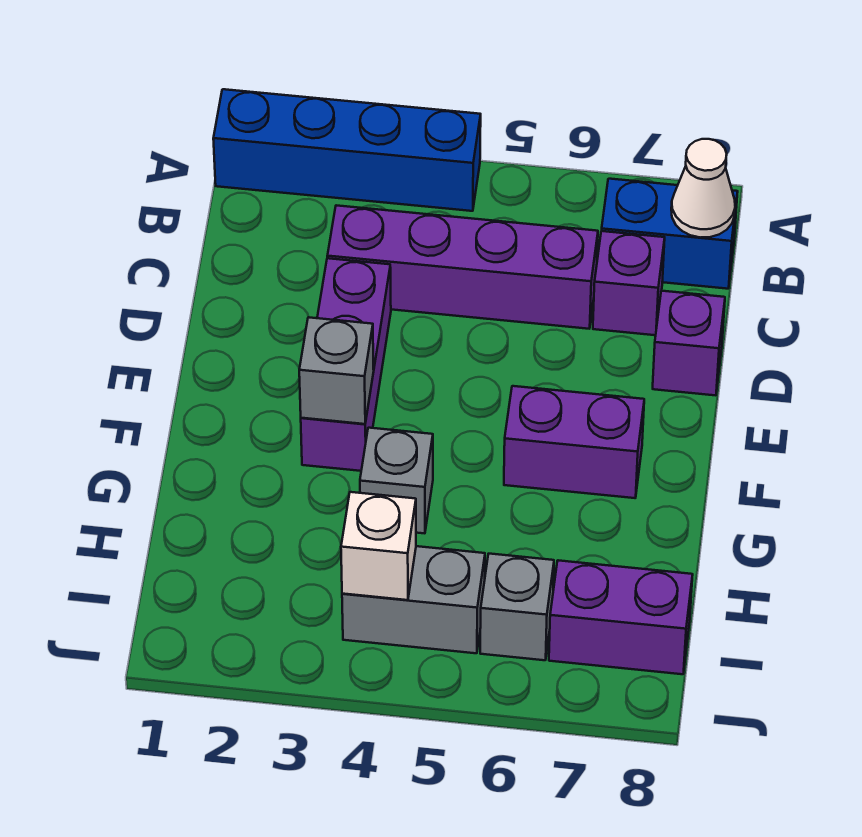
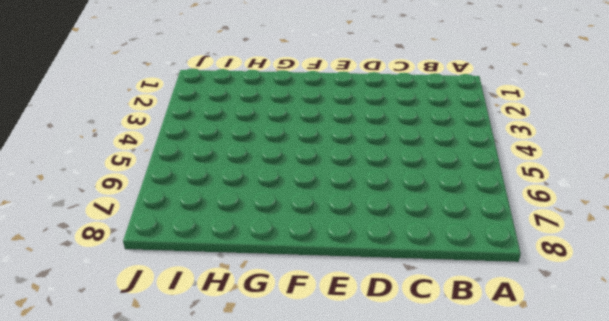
none -> blue brick A1:A4 level 1
none -> blue brick B7:B8 level 1
none -> purple brick C3:C6 level 1

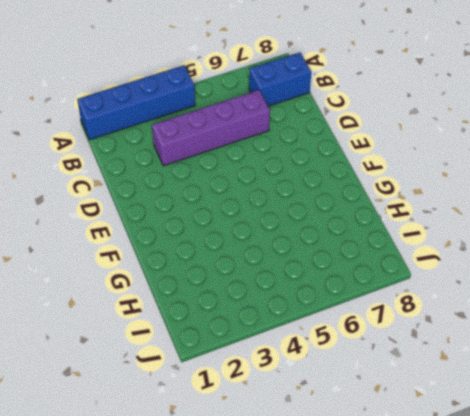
none -> purple brick C7 level 1
none -> purple brick D3:F3 level 1
none -> purple brick D8 level 1

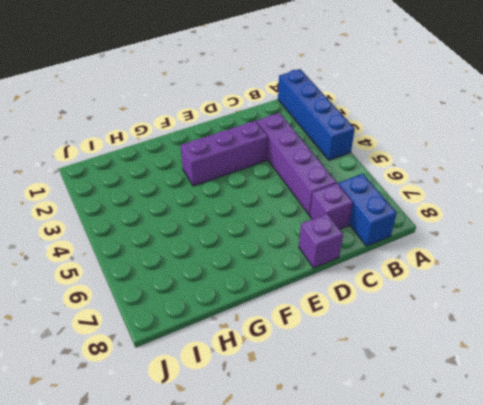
none -> purple brick F6:F7 level 1
none -> grey brick G4 level 1
none -> grey brick I4:I5 level 1

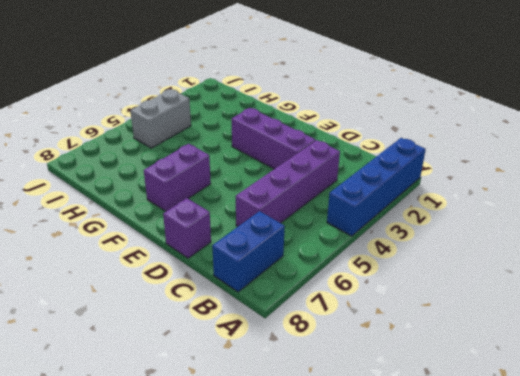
none -> purple brick C7 level 1
none -> grey brick G4 level 1
none -> grey brick I6 level 1

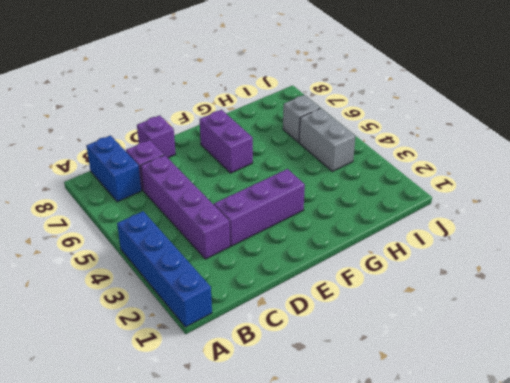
none -> grey brick G4 level 1
none -> purple brick I7:I8 level 1
none -> white cone B8 level 2

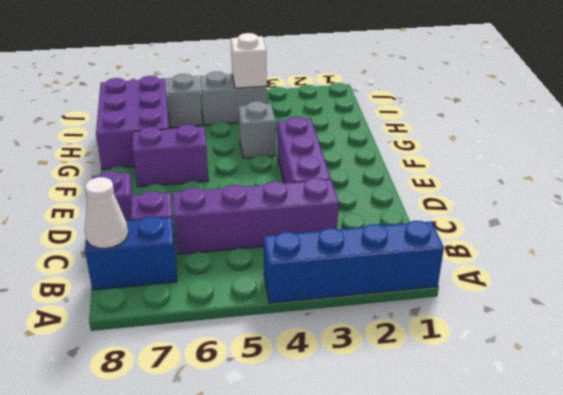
purple brick G7:I8 level 1 -> purple brick I7:I8 level 1
none -> grey brick F3 level 2

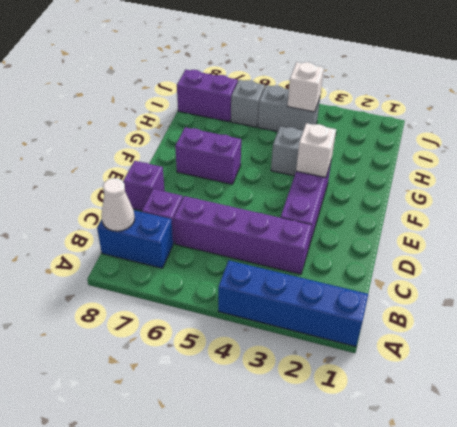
white brick F3 level 2 -> grey brick F3 level 2

